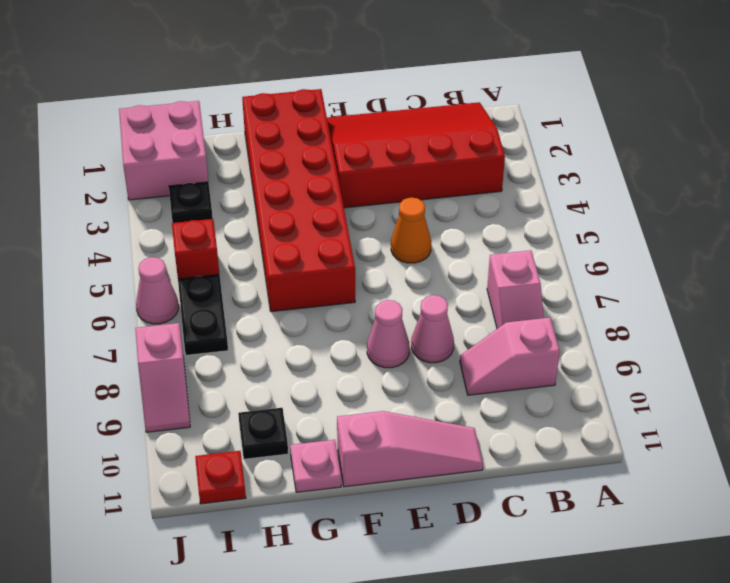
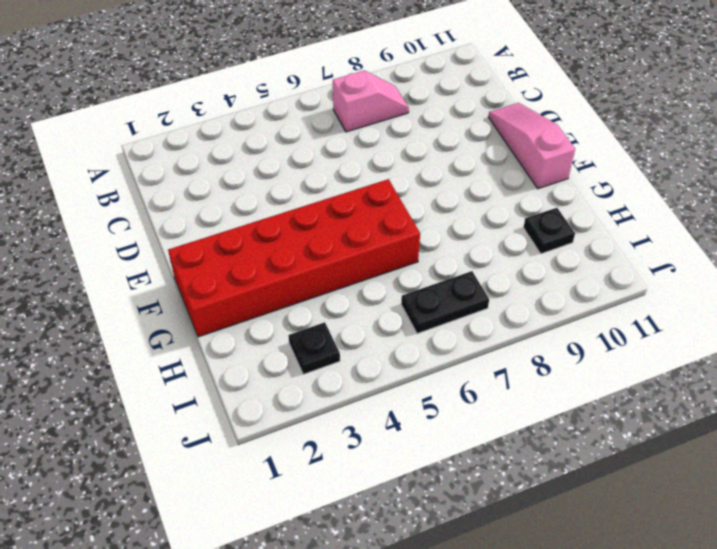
none -> red slope B1:E3 level 1 top 3
none -> pink slope B9:C9 level 1 top B
none -> orange cone D5 level 1

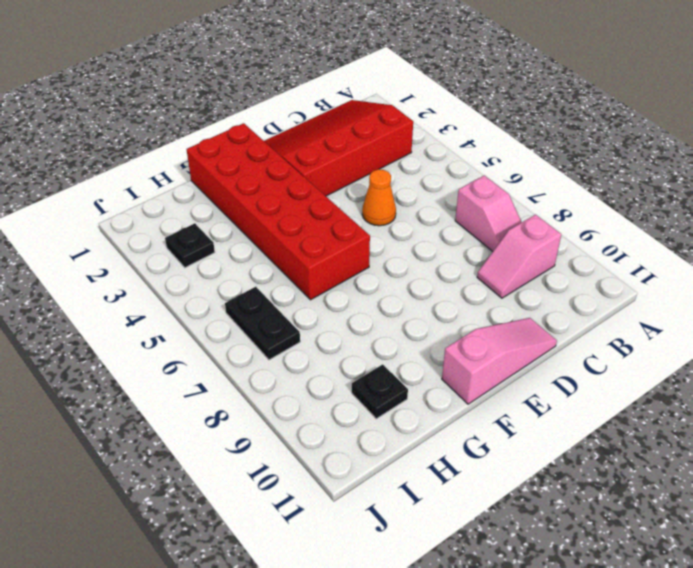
none -> pink cone D8 level 1
none -> pink cone E8 level 1
none -> pink plate G11 level 1

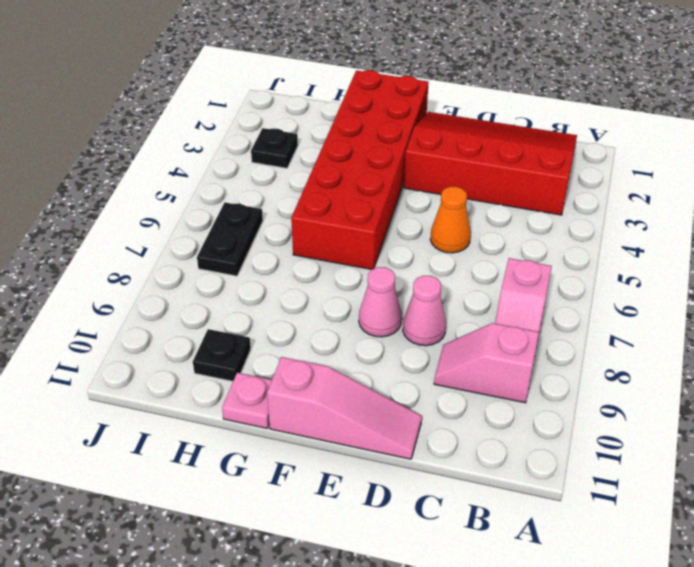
none -> pink brick I1:J2 level 1
none -> red brick I5 level 1
none -> red plate I11 level 1

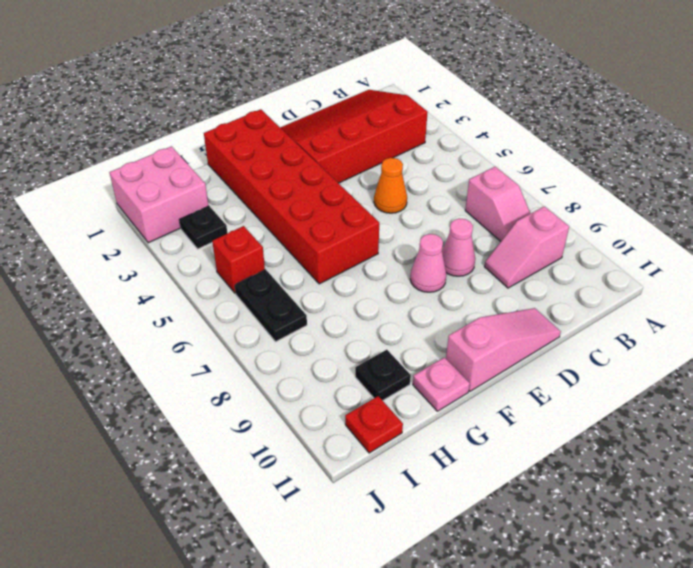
none -> pink cone J6 level 1
none -> pink slope J8:J9 level 1 top 8

